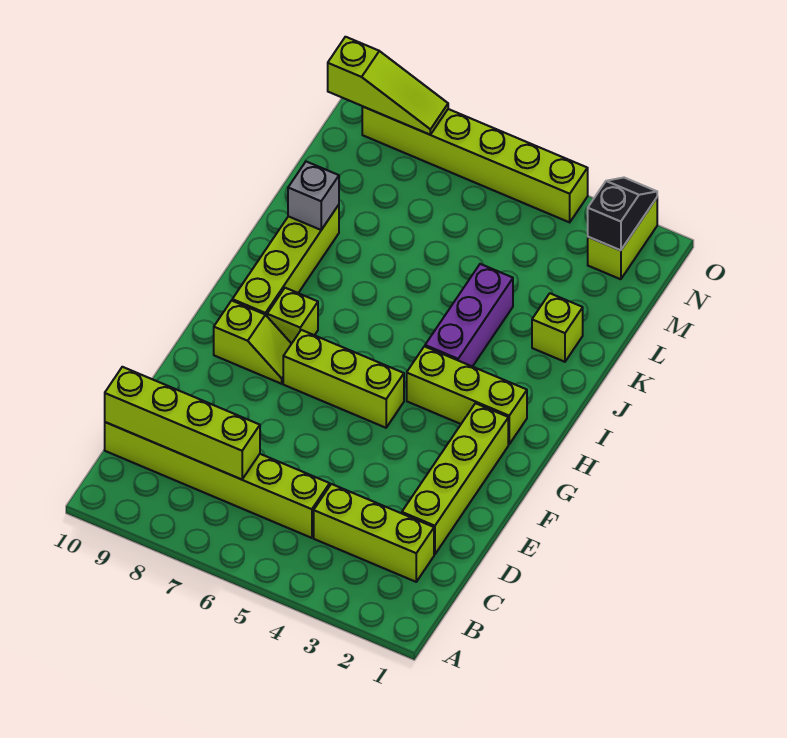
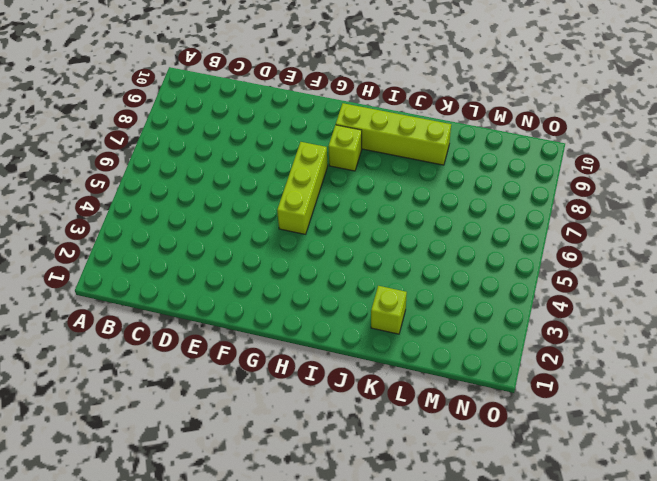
none -> lime brick C2:C4 level 1
none -> lime brick C5:C10 level 1
none -> lime brick D2:G2 level 1

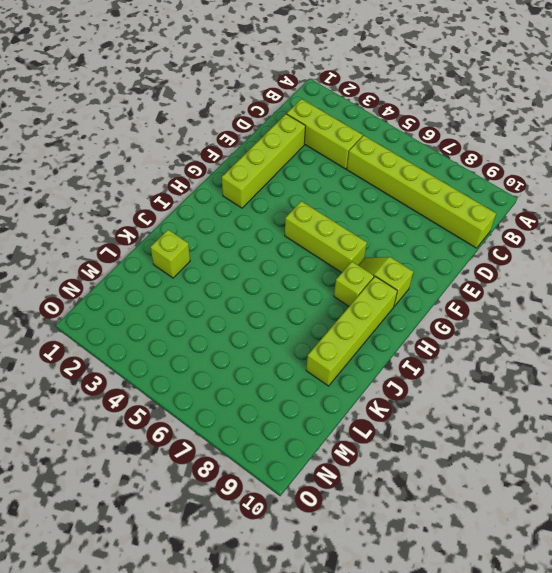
none -> lime brick H2:H4 level 1
none -> purple brick I4:K4 level 1
none -> lime brick N2:O2 level 1

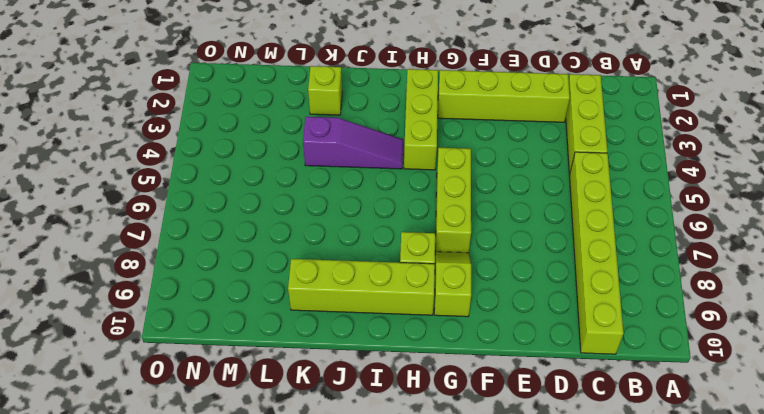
purple slope I4:K4 level 1 top K -> purple brick I4:K4 level 1
none -> lime brick N2:O2 level 1
none -> lime brick O4:O9 level 1
none -> lime brick C7:C10 level 2

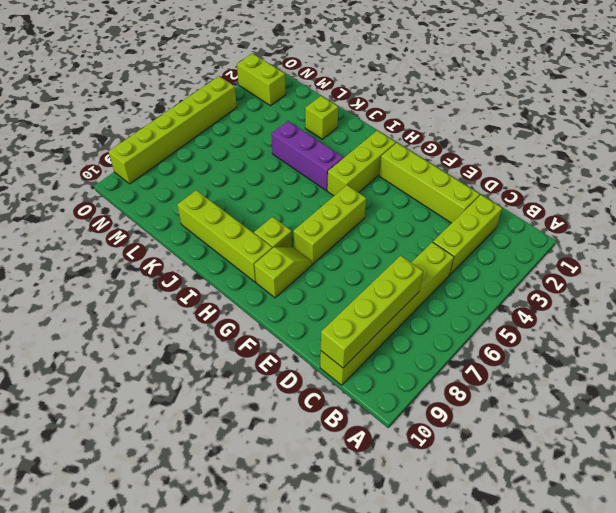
none -> grey brick K9 level 2
none -> black slope N2:O2 level 2 top N
none -> lime slope O8:O10 level 2 top 10

